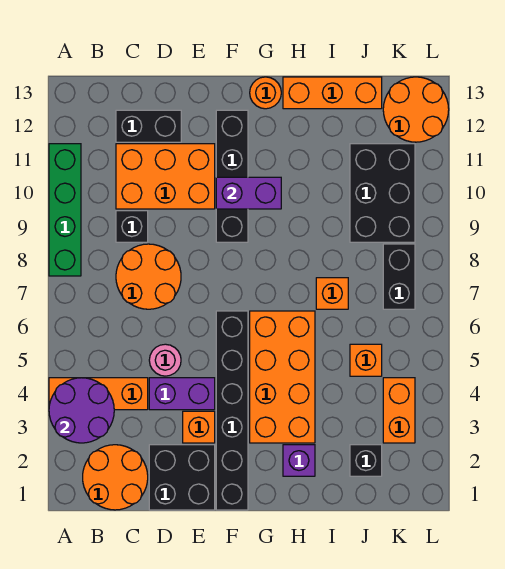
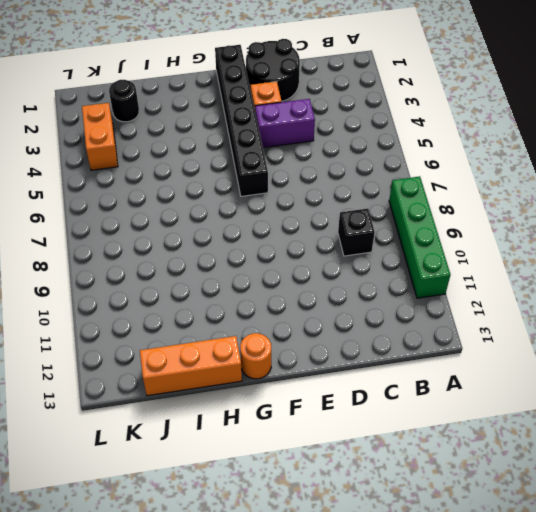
black round brick D1:E2 level 1 -> black brick D1:E2 level 1
black round brick J2 level 1 -> black brick J2 level 1
none -> orange brick A4:C4 level 1
none -> orange round brick B1:C2 level 1
none -> orange round brick C7:D8 level 1

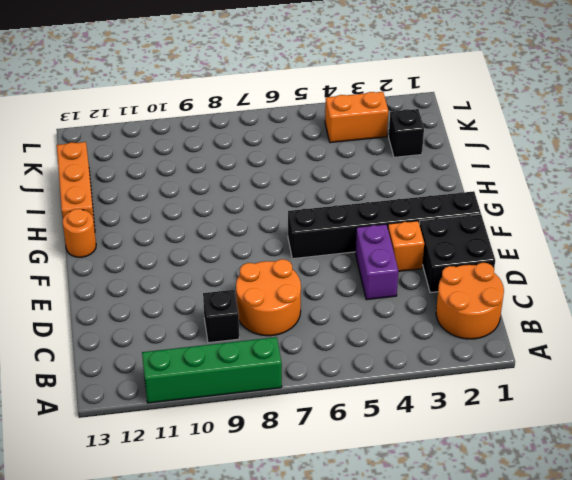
none -> orange brick A4:C4 level 1
none -> orange brick C10:E11 level 1
none -> black brick C12:D12 level 1

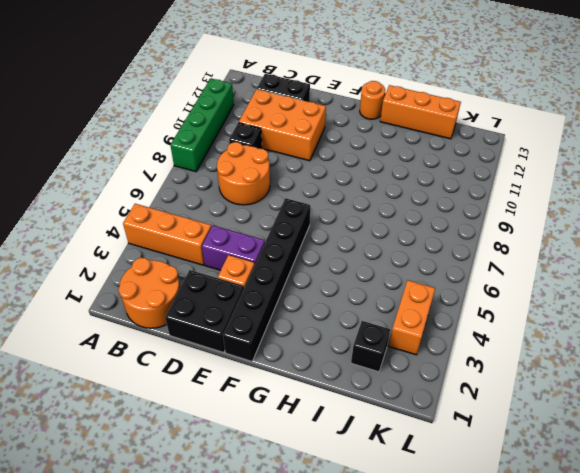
none -> pink round brick D5 level 1
none -> black brick F9:F12 level 1
none -> orange brick G3:H6 level 1

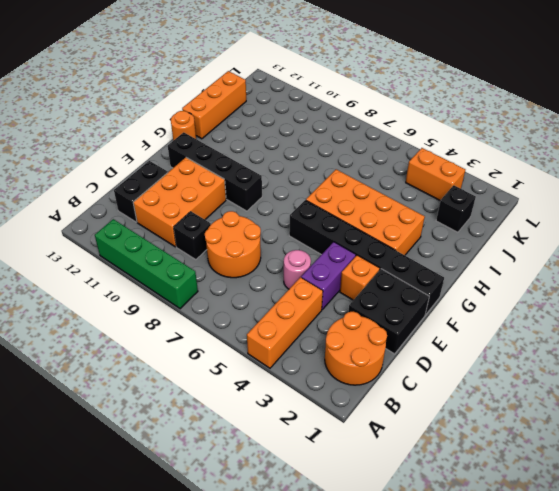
none -> purple brick H2 level 1
none -> orange brick I7 level 1
none -> orange brick J5 level 1

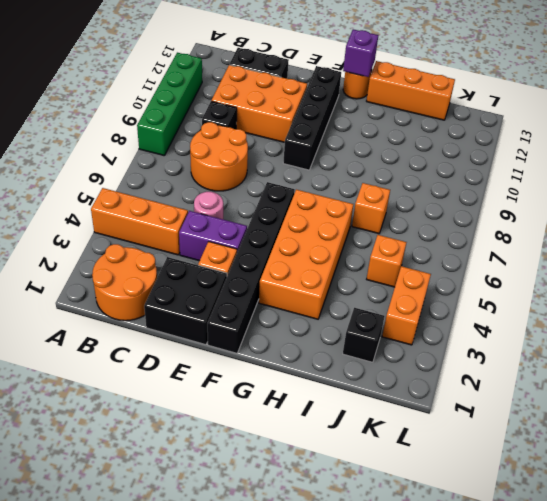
purple brick G13 level 2 -> purple brick H2 level 1
none -> black brick J9:K11 level 1
none -> black brick K7:K8 level 1
none -> orange round brick K12:L13 level 1

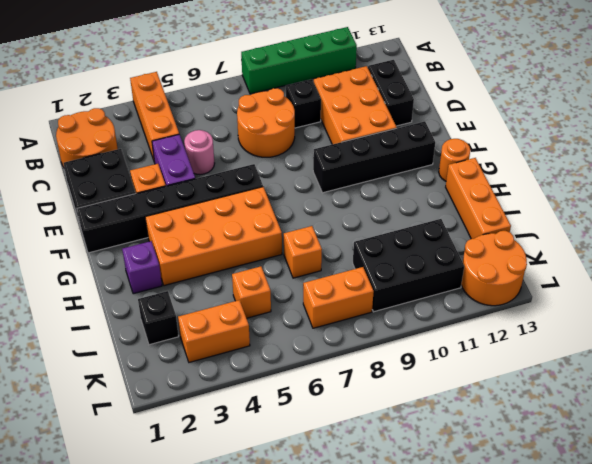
orange brick K7:K8 level 1 -> black brick K7:K8 level 1
none -> purple round brick A3:B4 level 2
none -> purple brick F10:G10 level 2

